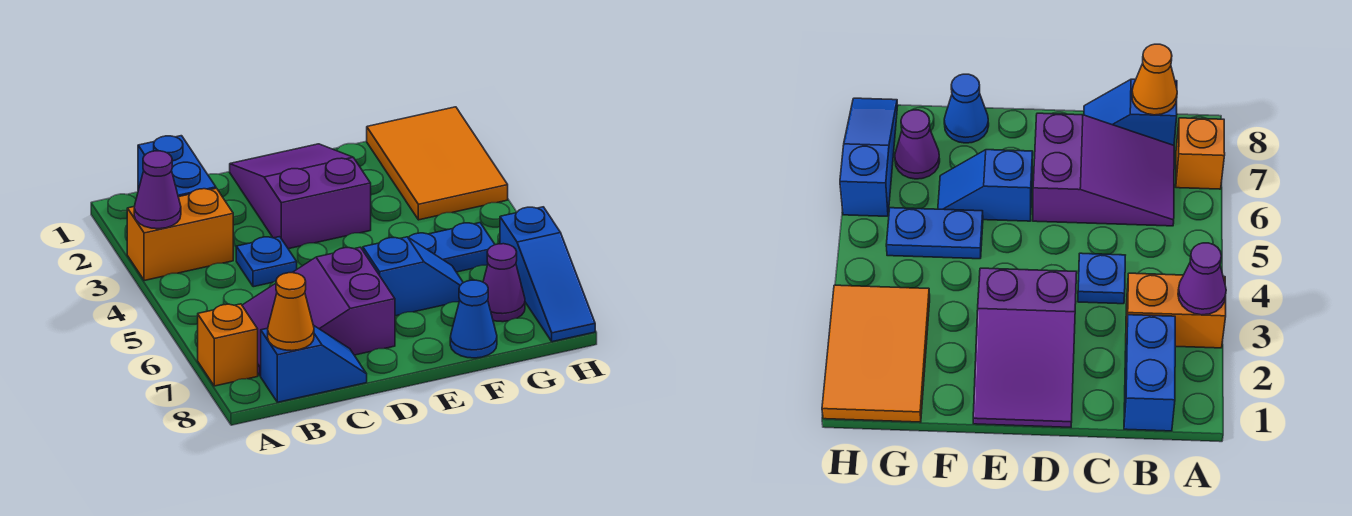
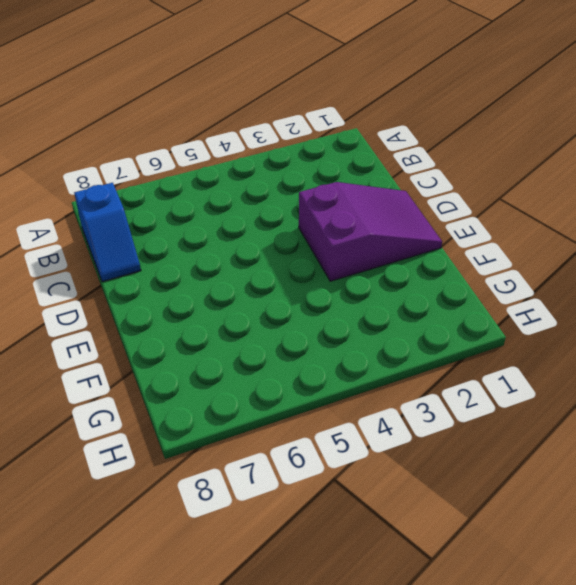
none -> orange brick A3:B3 level 1
none -> orange brick A7 level 1
none -> blue brick B1:B2 level 1

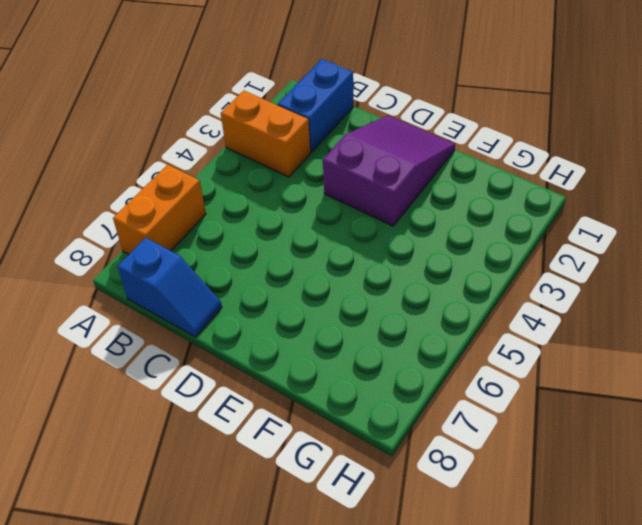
orange brick A6:A7 level 1 -> orange brick A7 level 1
none -> purple slope B6:D7 level 1 top D
none -> blue plate C4 level 1
none -> blue slope E6:F6 level 1 top E

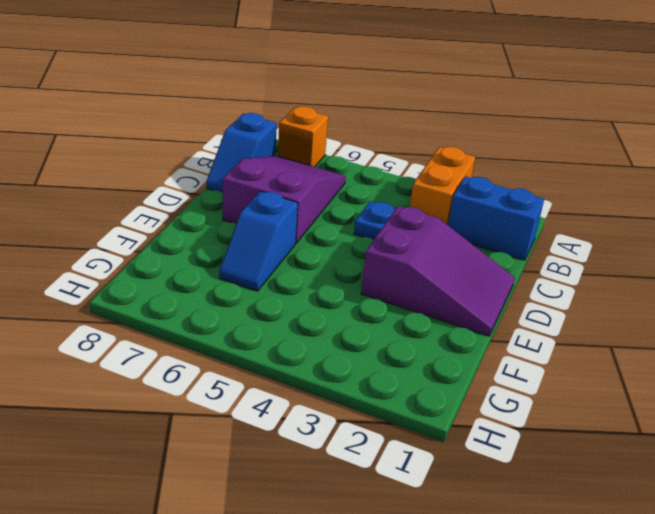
none -> blue plate F5:G5 level 1
none -> blue cone F8 level 1
none -> orange tile G1:H3 level 1

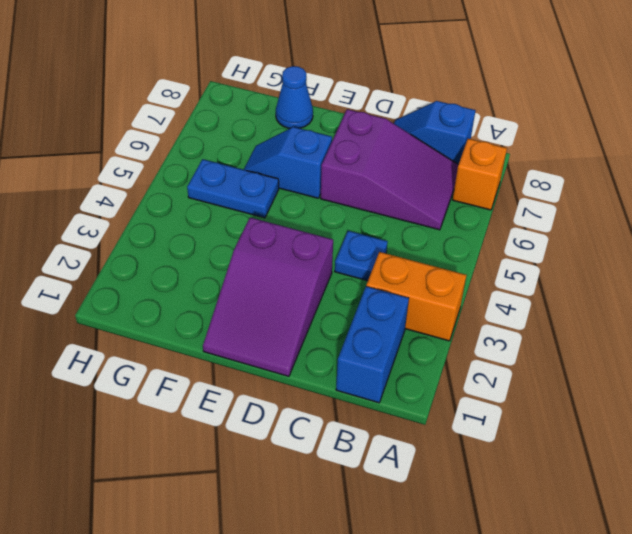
none -> orange tile G1:H3 level 1
none -> purple cone G7 level 1
none -> blue slope H6:H8 level 1 top 6

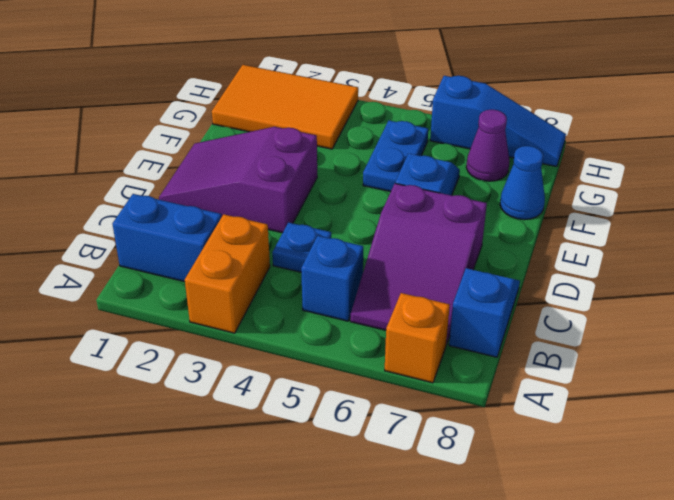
blue brick B5 level 1 -> none
none -> purple cone A3 level 2
none -> orange cone B8 level 2

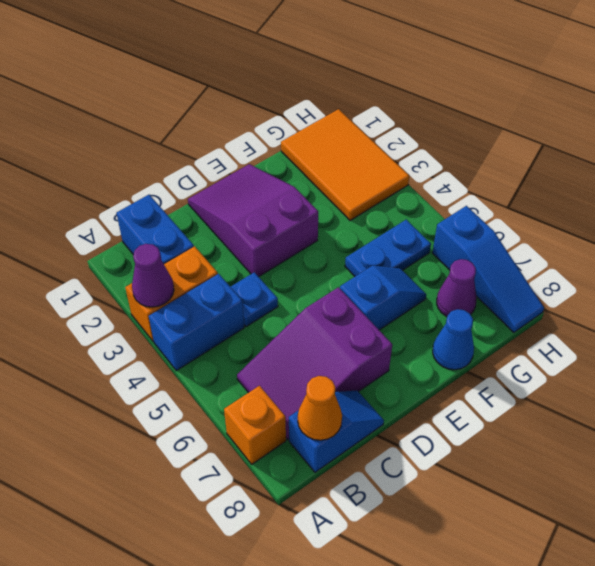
blue brick A4:B4 level 1 -> none

